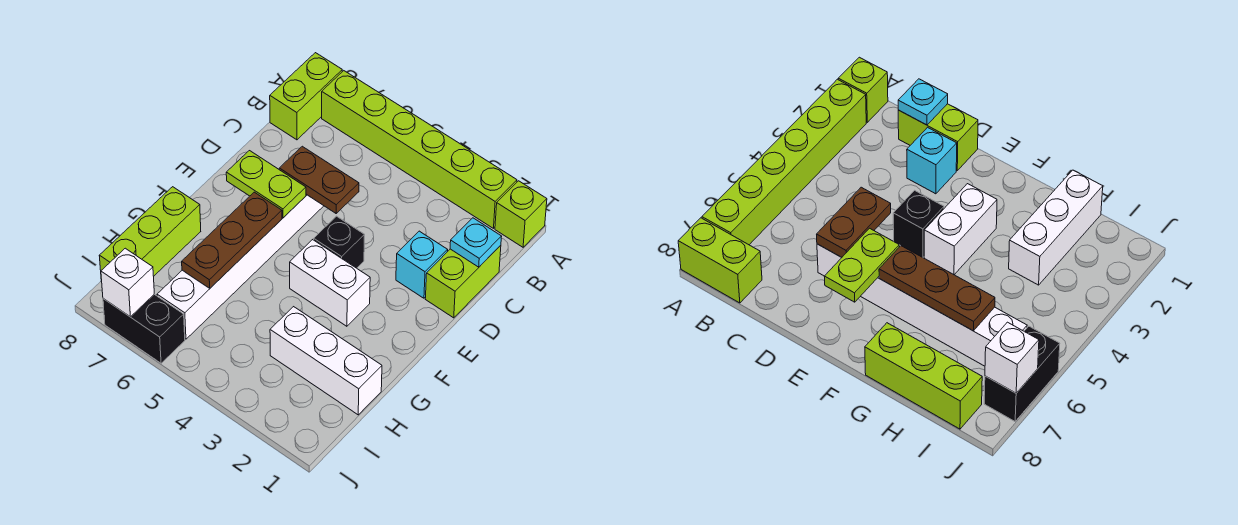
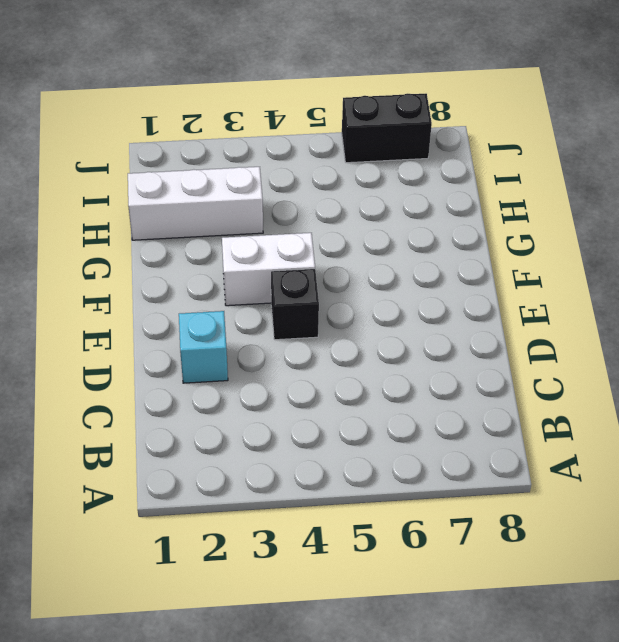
none -> lime brick A1 level 1
none -> lime brick A2:A7 level 1
none -> lime brick A8:B8 level 1

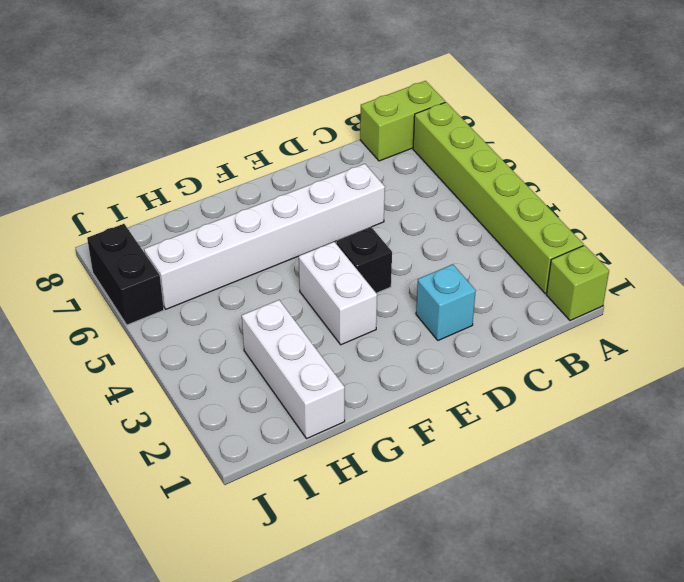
none -> lime brick C1:D1 level 1
none -> lime brick G8:I8 level 1
none -> cyan plate C1 level 2

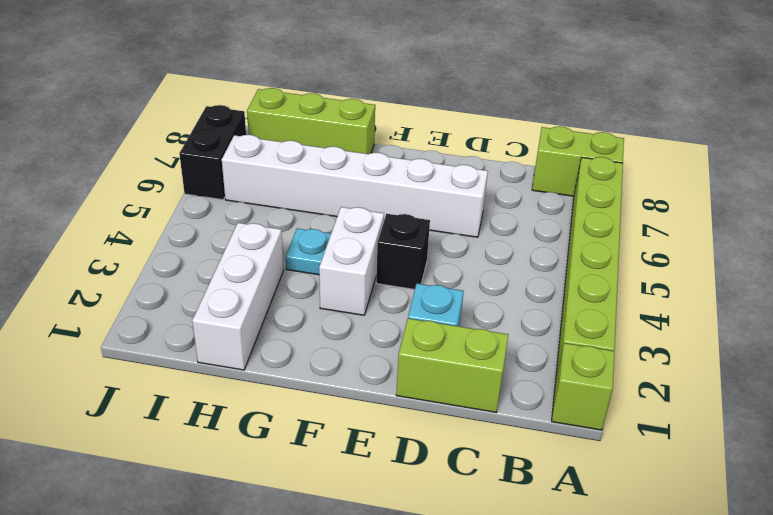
cyan plate G4 level 1 -> cyan plate C1 level 2
none -> brown plate D5:D6 level 2
none -> lime plate E6:E7 level 2
none -> brown plate F6:H6 level 2

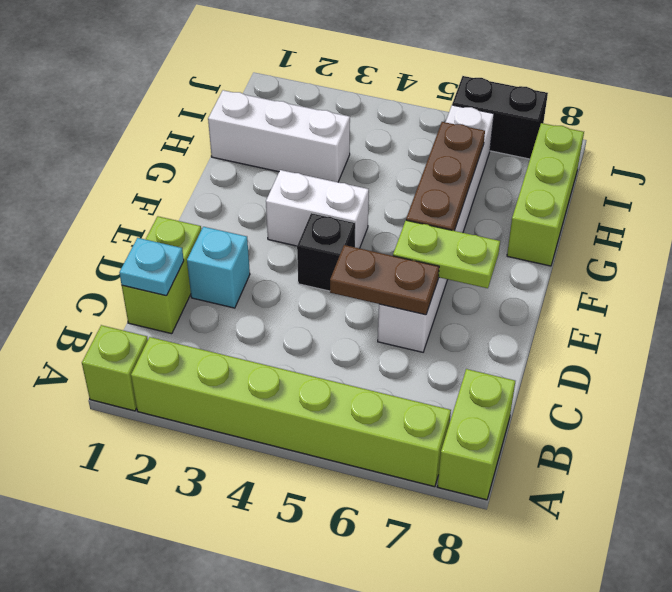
none -> white brick J7 level 2

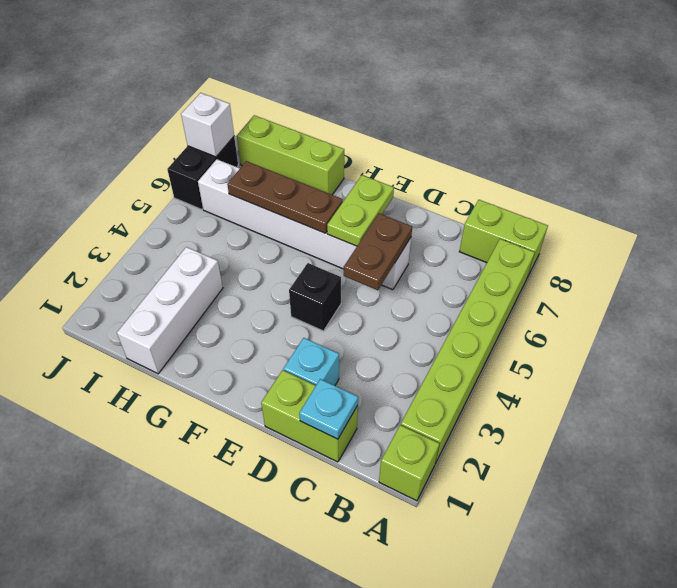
none -> white brick F3:F4 level 1

